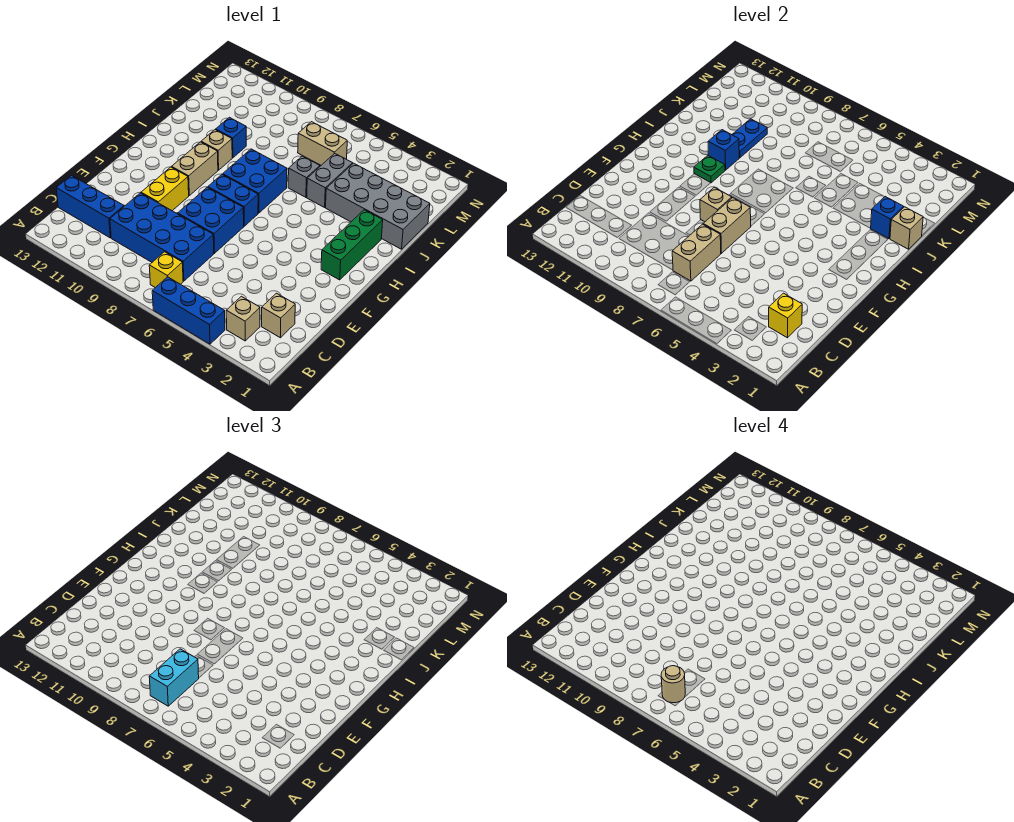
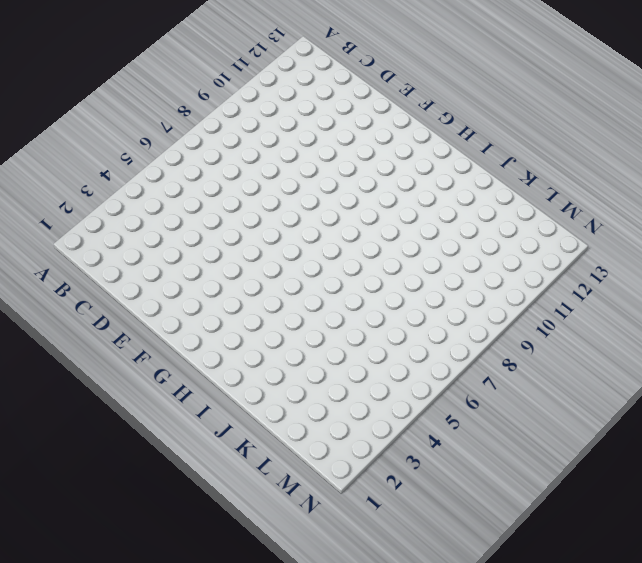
none -> blue brick A4:A6 level 1
none -> tan brick B3 level 1
none -> yellow brick B7 level 1

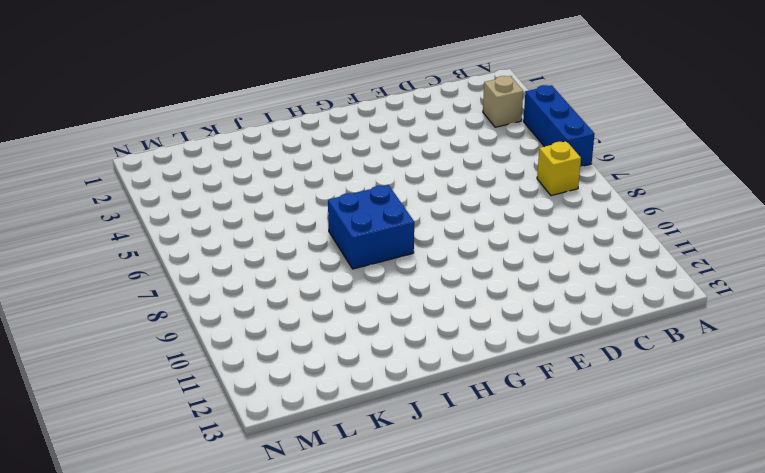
none -> tan brick C2 level 1
none -> blue brick C7:D10 level 1
none -> blue brick C11:C13 level 1

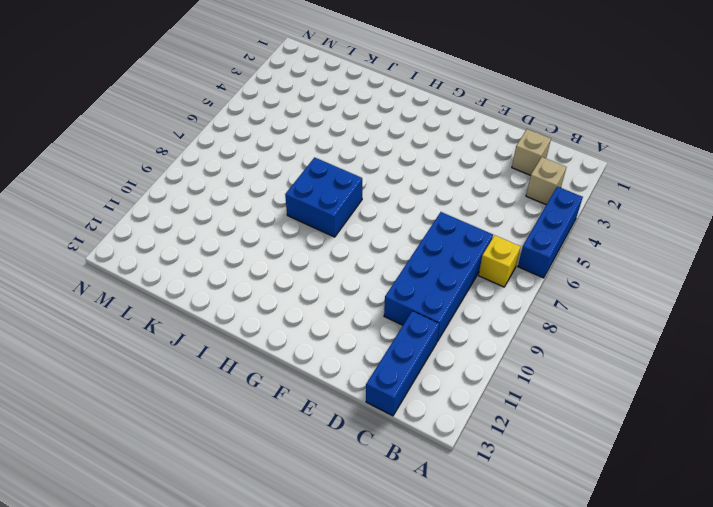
none -> blue brick E7:F8 level 1
none -> yellow brick E10:F10 level 1
none -> green brick G2:I2 level 1

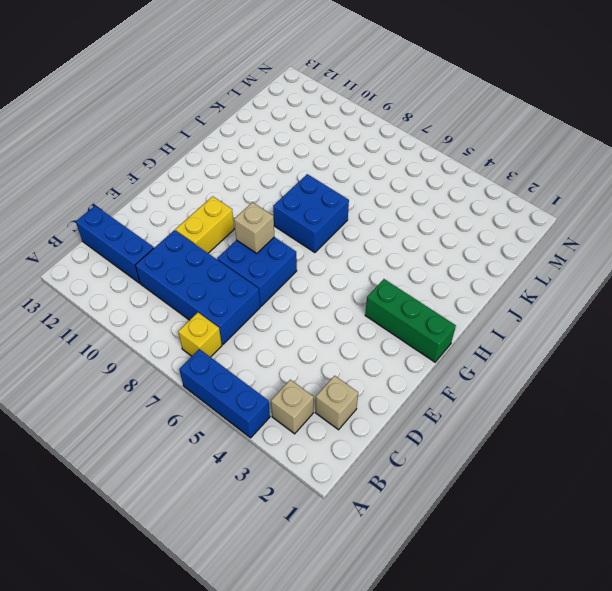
green brick G1:G3 level 1 -> green brick G2:I2 level 1
none -> blue brick G7:G8 level 1
none -> tan brick G10:H10 level 1
none -> tan brick I10 level 1

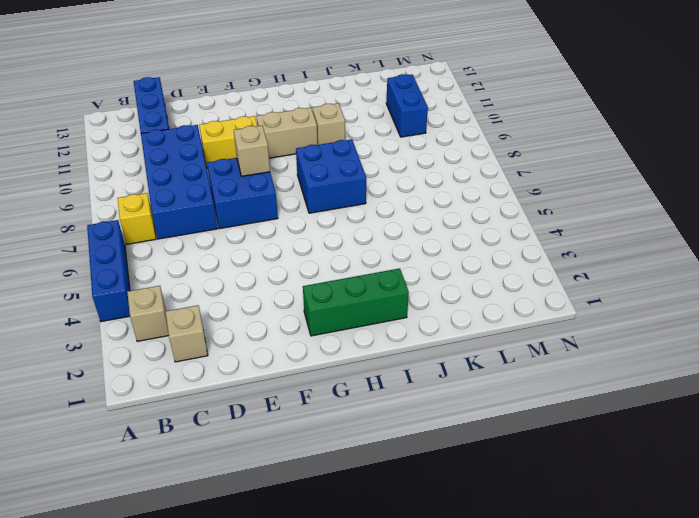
blue brick L10:L11 level 1 -> blue brick G7:G8 level 1
none -> grey brick J1:K4 level 1
none -> grey brick J5:K5 level 1
none -> grey brick J6 level 1

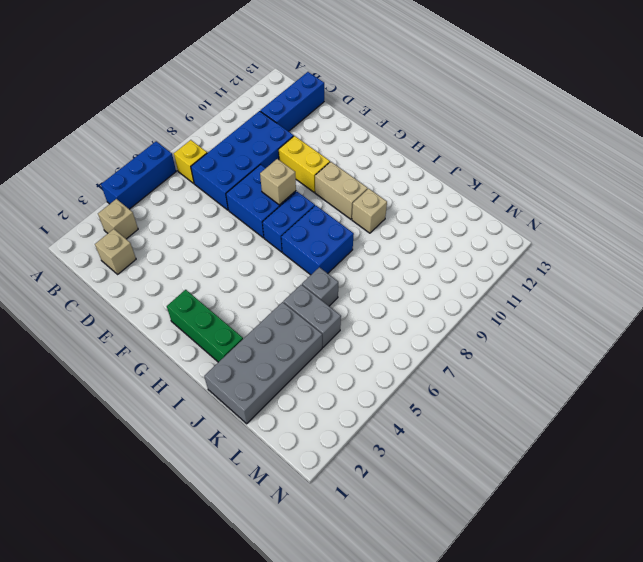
none -> blue brick J10 level 1
none -> tan brick L6:L7 level 1
none -> yellow brick C2 level 2

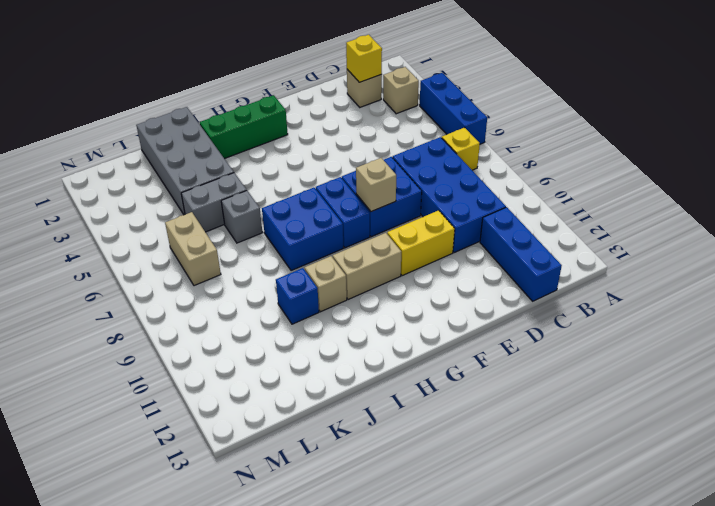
none -> tan brick C7:D7 level 2
none -> tan brick E7:F7 level 2
none -> green plate H10 level 2

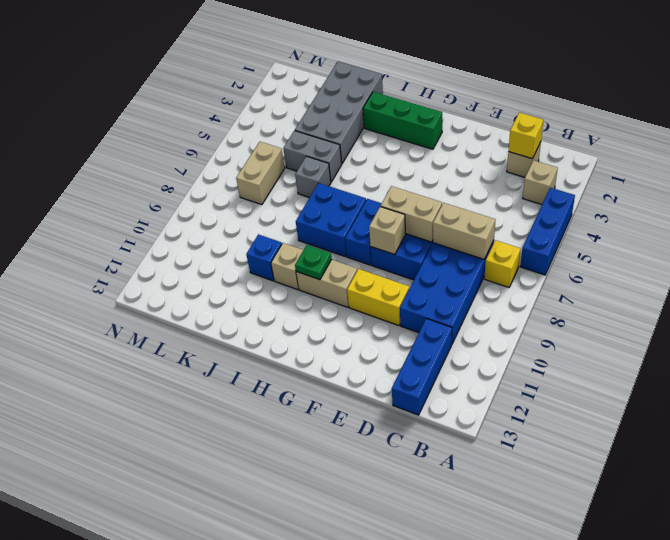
none -> blue brick I10 level 2
none -> tan brick J1 level 2
none -> blue brick J2 level 2

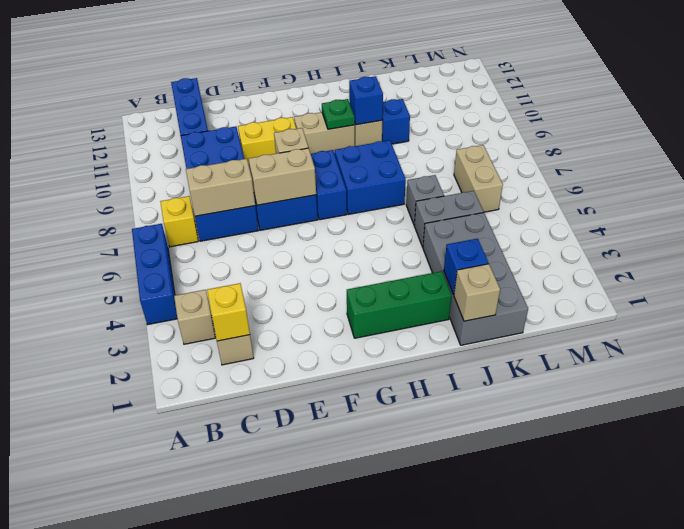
none -> blue plate J10:K10 level 2
none -> cyan brick B7:C7 level 3
none -> tan round brick B7 level 4

